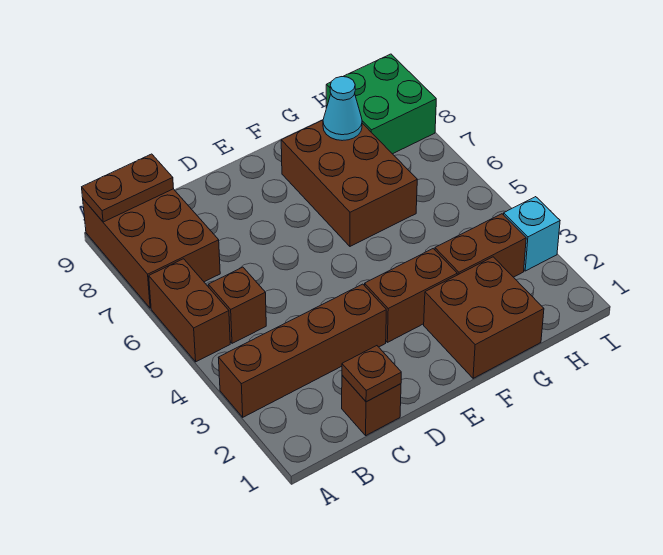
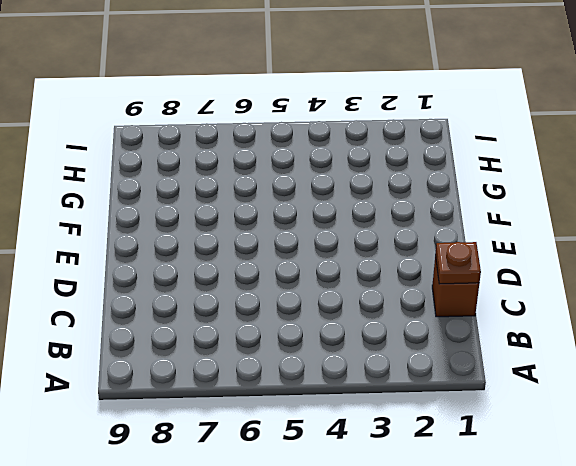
none -> brown brick A3:D3 level 1
none -> brown brick A5:A6 level 1
none -> brown brick A7:B9 level 1

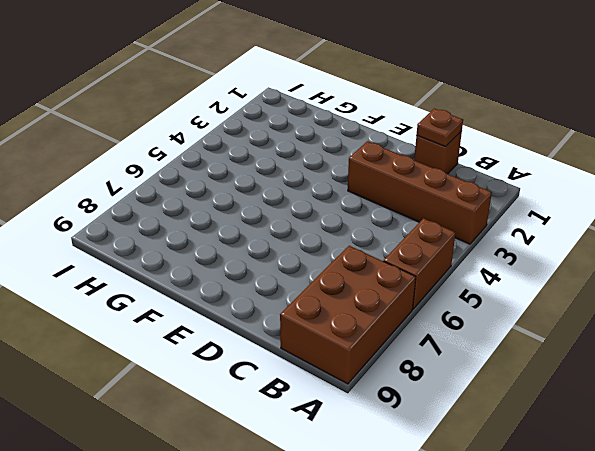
none -> brown brick B5 level 1
none -> brown brick E3:F3 level 1
none -> brown brick F1:G2 level 1

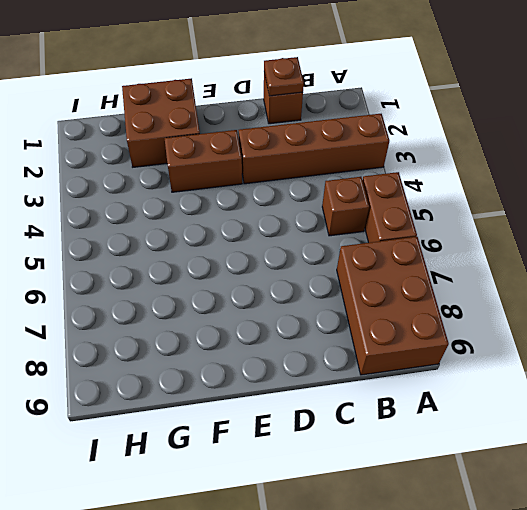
none -> brown brick F6:G8 level 1
none -> brown brick G3:H3 level 1
none -> green brick H8:I9 level 1

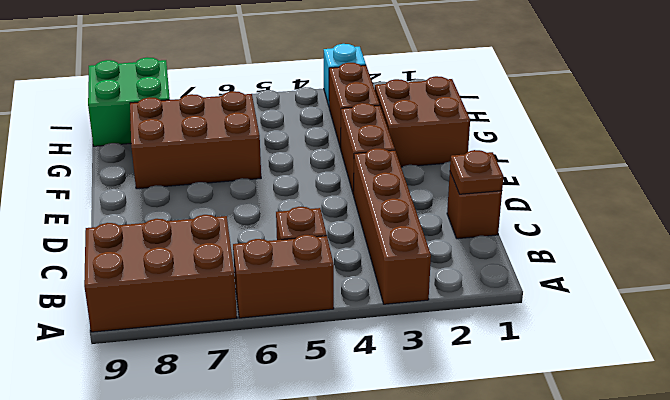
none -> brown plate A9:B9 level 2
none -> cyan cone G8 level 2

